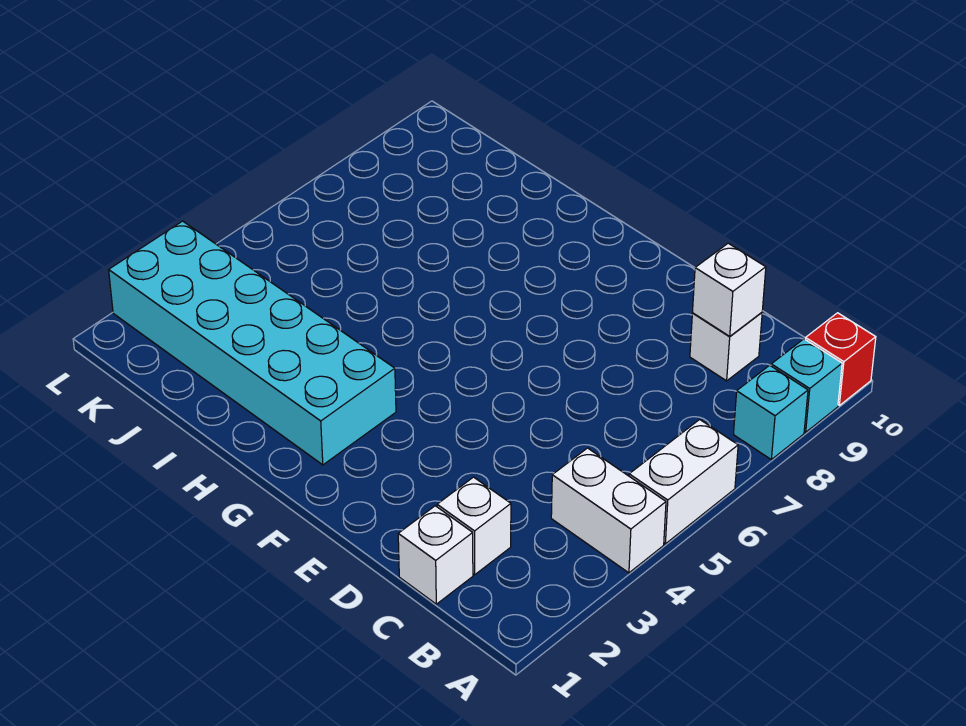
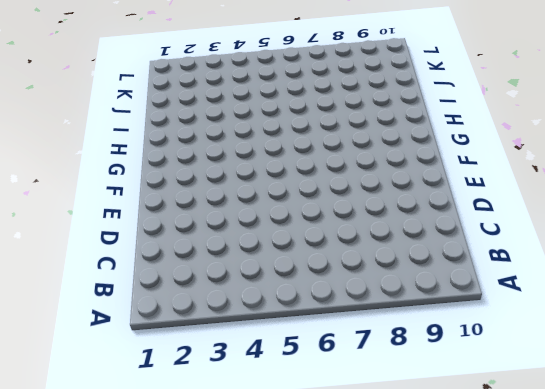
none -> white brick A4:B4 level 1
none -> white brick A5:A6 level 1

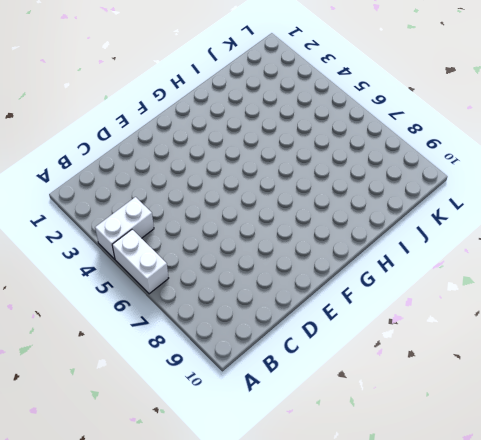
none -> cyan brick A8 level 1
none -> cyan brick A9 level 1

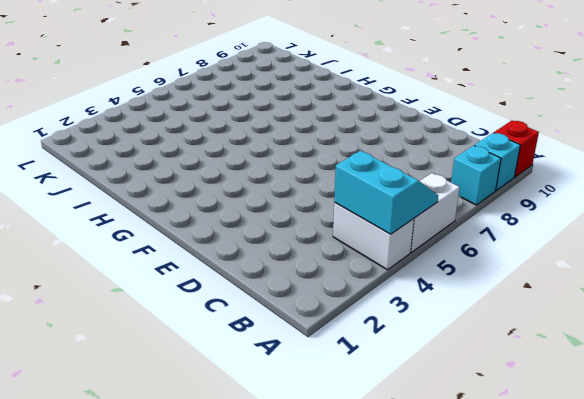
cyan slope A4:B5 level 2 top 4 -> none
none -> white brick C1 level 1
none -> white brick C2 level 1

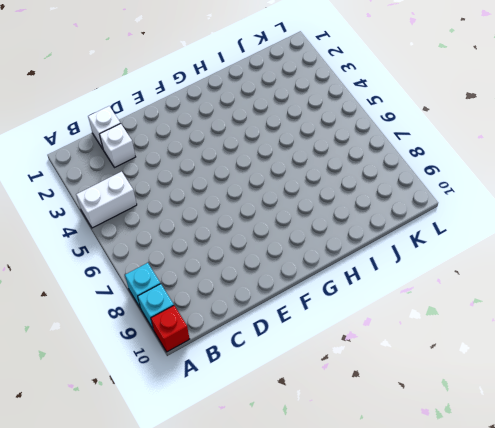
none -> white brick A5:A6 level 1
none -> white brick C9 level 1

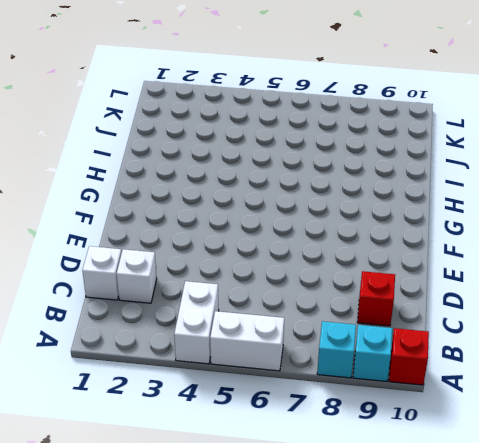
red brick C9 level 1 -> white brick C9 level 1
none -> cyan brick G2:L3 level 1
none -> white brick C9 level 2

